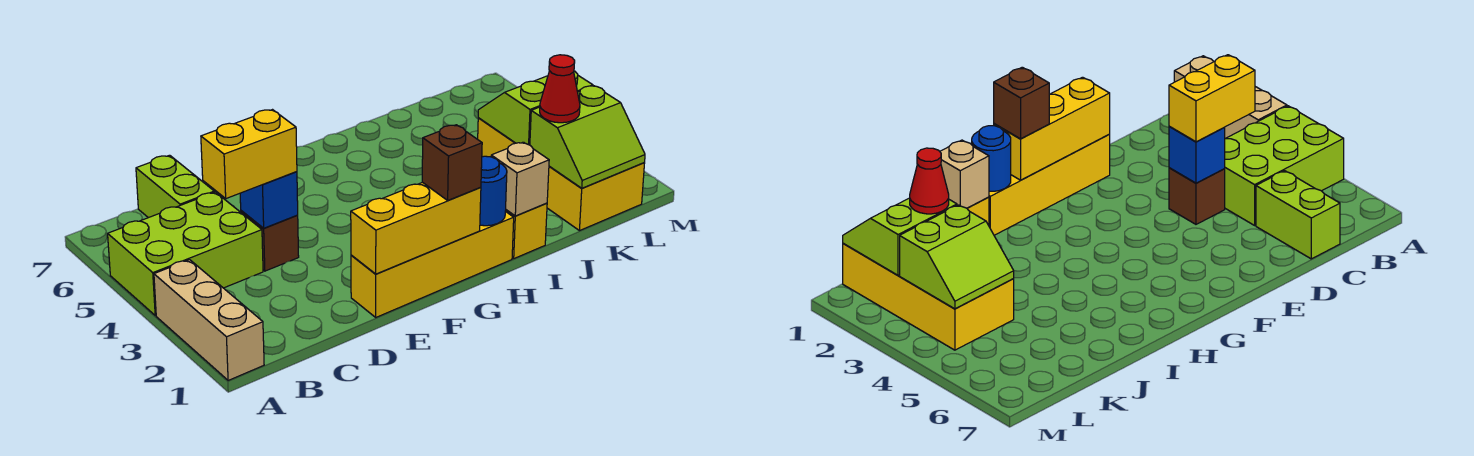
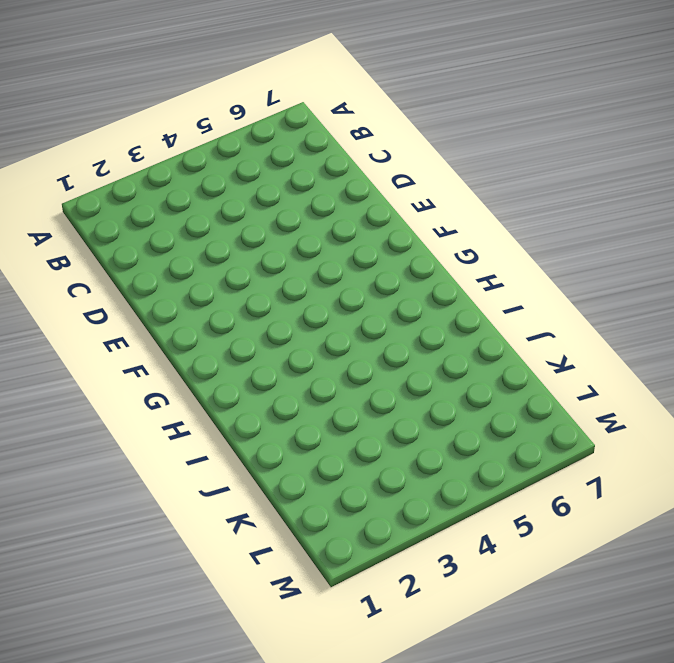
none -> tan brick A1:A3 level 1
none -> lime brick A4:C5 level 1
none -> lime brick C6:C7 level 1

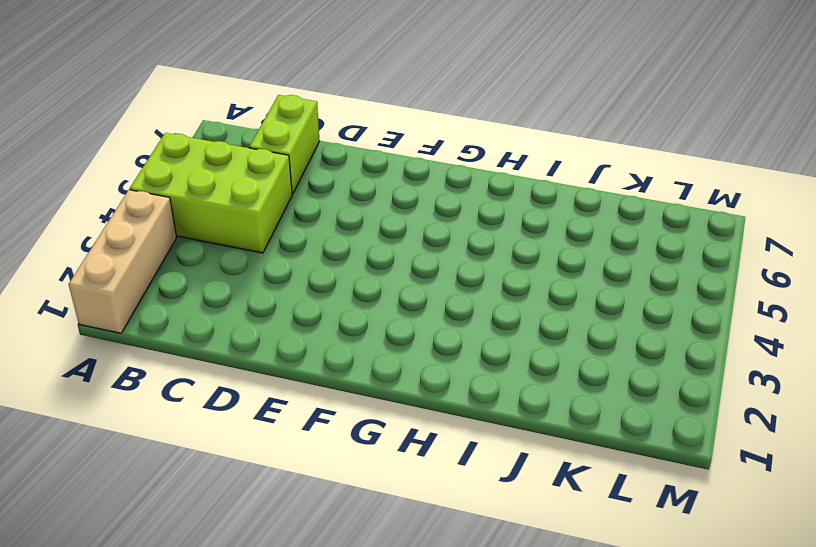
none -> brown brick D4 level 1
none -> yellow brick E1:H1 level 1
none -> yellow brick I1 level 1

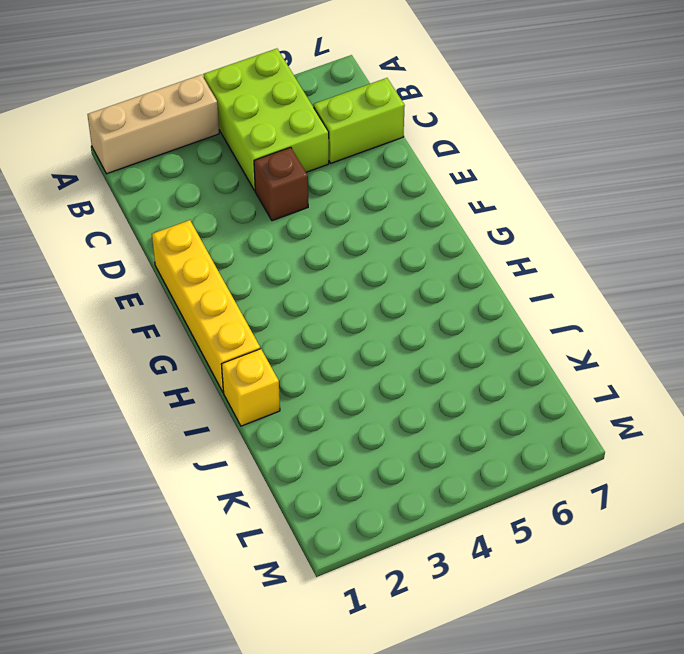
none -> yellow brick K1:L4 level 1
none -> blue brick D4 level 2
none -> yellow brick E1:G1 level 2

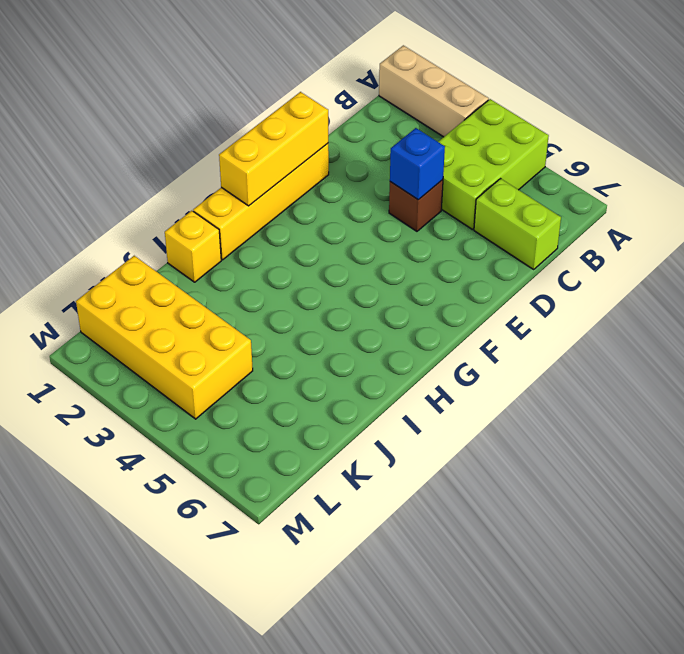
none -> blue round brick H1 level 2
none -> tan brick I1 level 2
none -> lime slope K1:L2 level 2 top 2

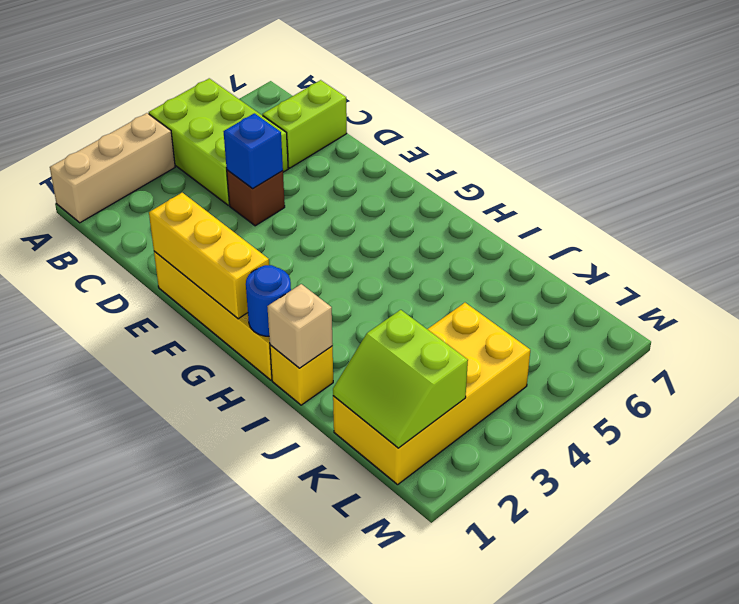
none -> lime slope K3:L4 level 2 top 3
none -> yellow brick C4:D4 level 3
none -> brown brick G1 level 3

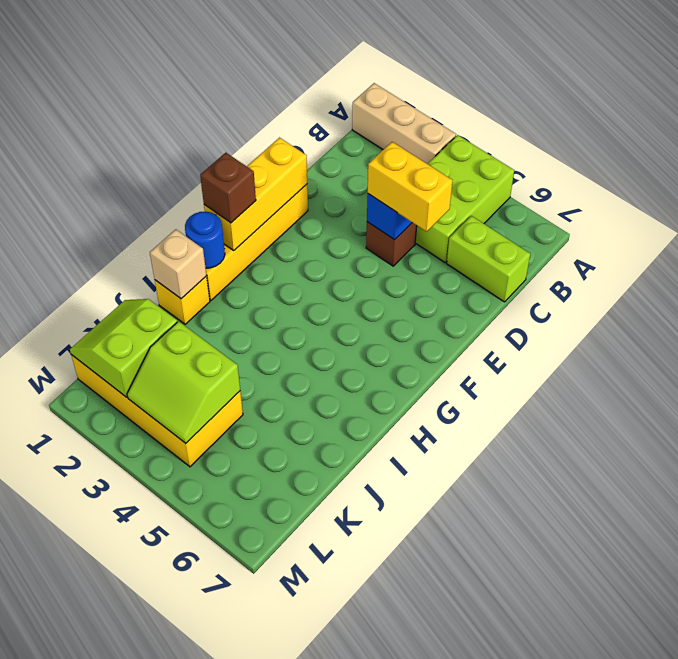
yellow brick D4:D5 level 3 -> yellow brick C4:D4 level 3
lime slope K3:L4 level 2 top K -> lime slope K3:L4 level 2 top 3
none -> red cone K2 level 3

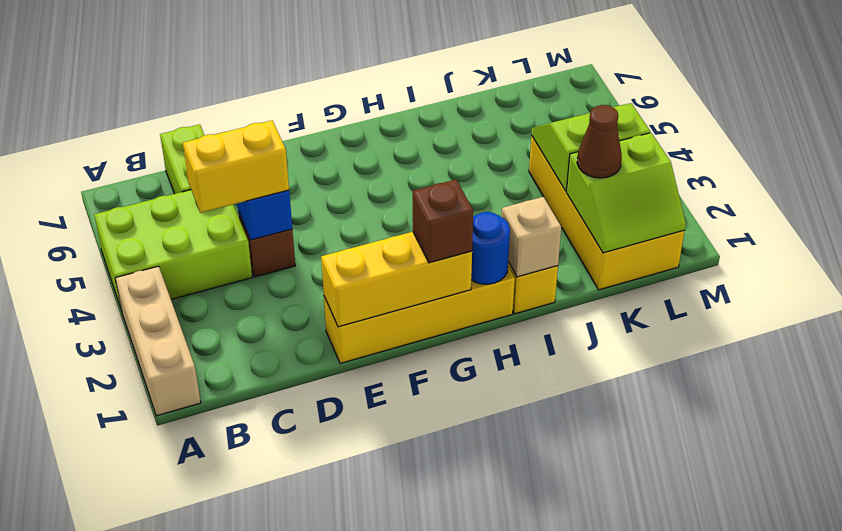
brown cone K2 level 3 -> red cone K2 level 3

